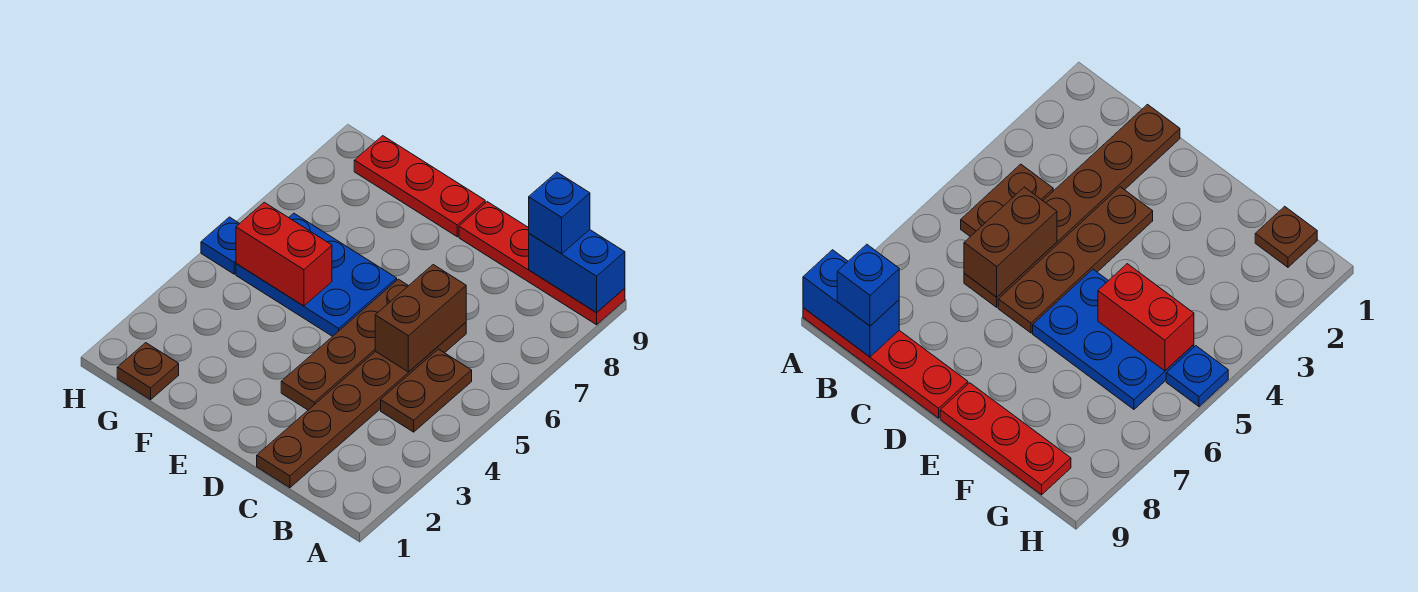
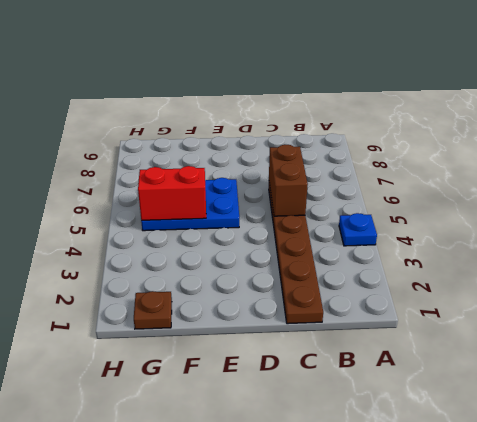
blue plate A4 level 1 -> blue plate H5 level 1
none -> red plate A9:D9 level 1
none -> brown plate B4:B5 level 1
none -> brown plate D3:D6 level 1

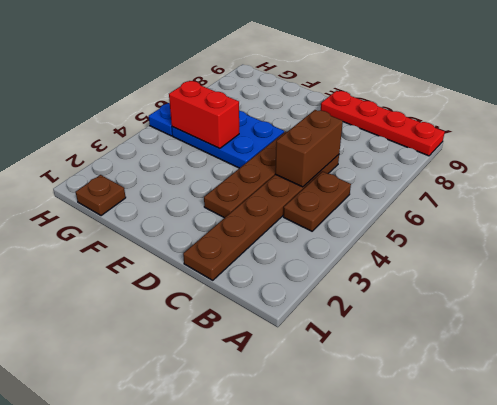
none -> red plate E9:G9 level 1
none -> blue brick A9:B9 level 2
none -> blue brick B9 level 3

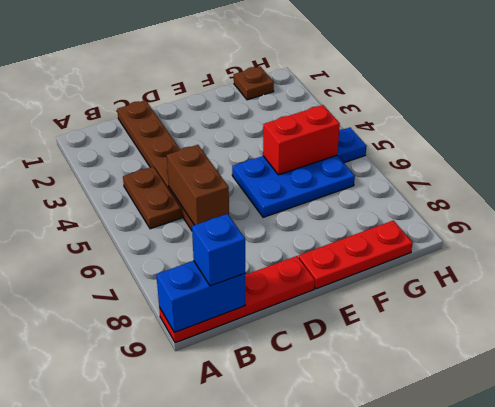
none -> brown plate D3:D6 level 1

